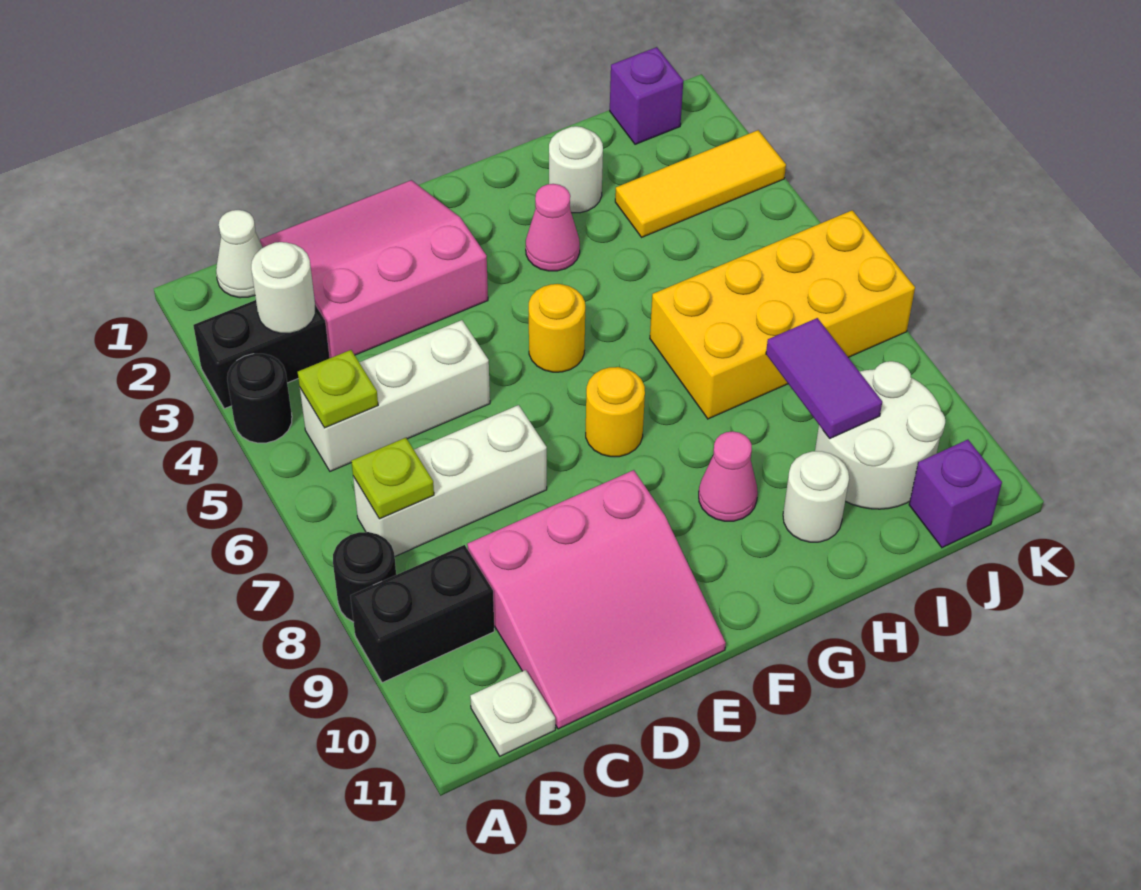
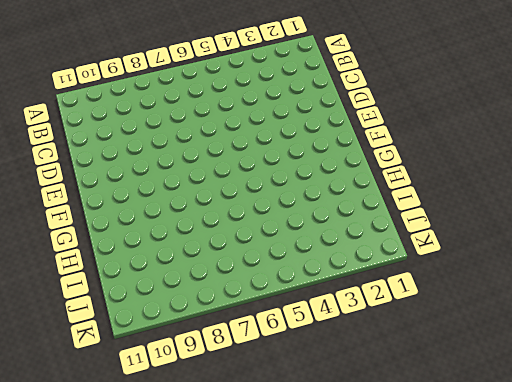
none -> black brick A3:B3 level 1
none -> black round brick A4 level 1
none -> black round brick A8 level 1

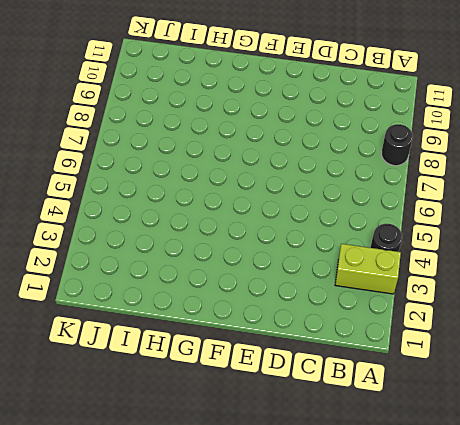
lime brick A3:B3 level 1 -> black brick A3:B3 level 1
none -> black brick A9:B9 level 1
none -> white cone B1 level 1
none -> white brick B5:D5 level 1

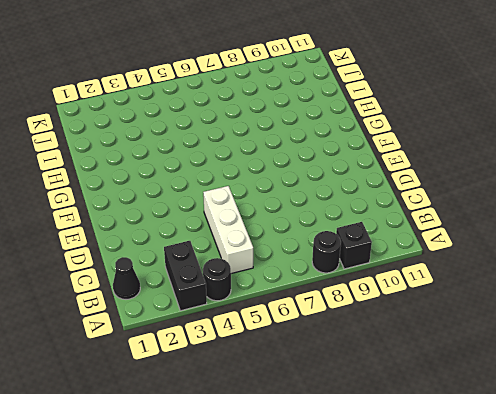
black brick A9 level 1 -> black brick A9:B9 level 1
black cone B1 level 1 -> white cone B1 level 1
none -> white brick B7:D7 level 1
none -> white plate B11 level 1
none -> pink slope C1:E3 level 1 top 3

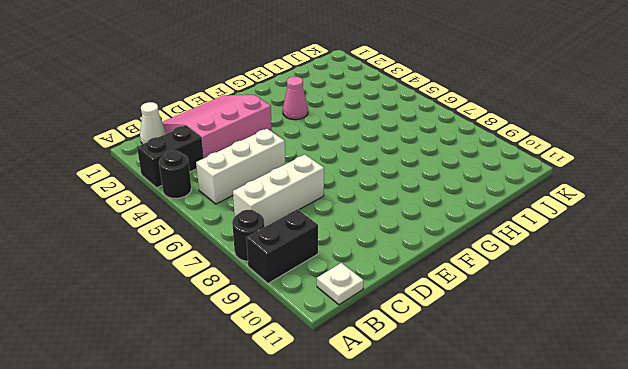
none -> pink slope C9:E11 level 1 top 9
none -> yellow round brick F5 level 1
none -> yellow round brick F7 level 1

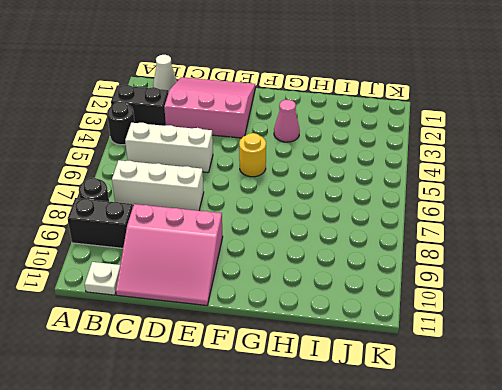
none -> yellow round brick F7 level 1
none -> pink cone G9 level 1
none -> white round brick H2 level 1

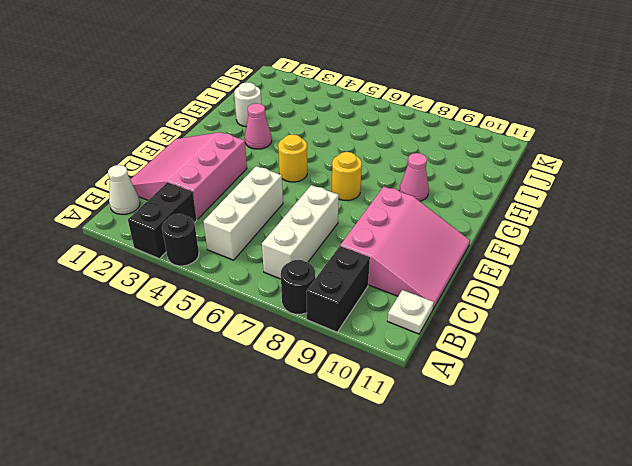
none -> yellow brick H6:K7 level 1
none -> white round brick H10 level 1
none -> yellow tile I3:K3 level 1

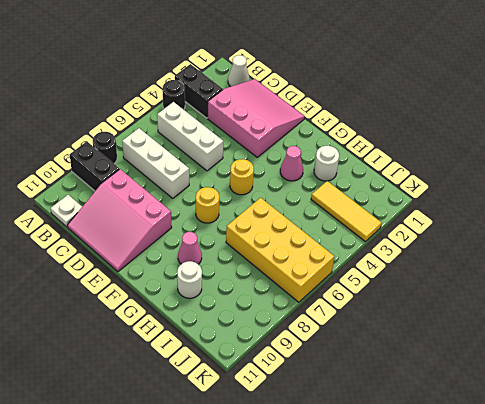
none -> white round brick I9:J10 level 1
none -> purple brick J1 level 1
none -> purple brick J11 level 1

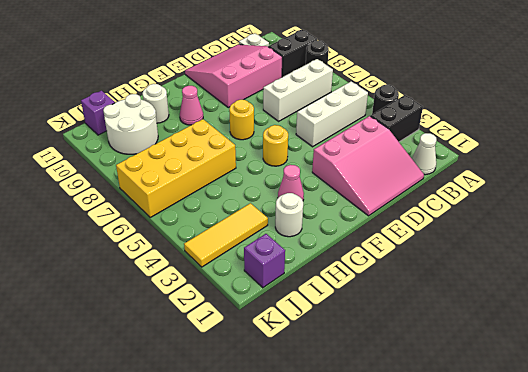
none -> white round brick B3 level 2
none -> lime plate B5 level 2
none -> lime plate B7 level 2

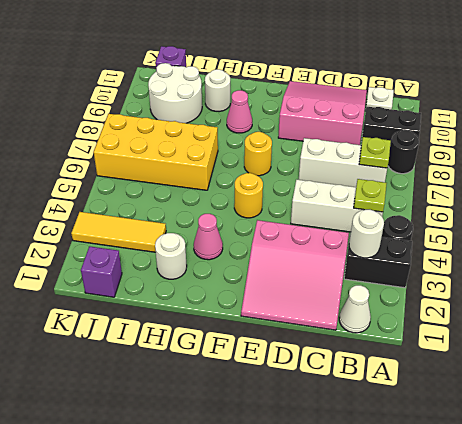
none -> purple tile I8:I9 level 2

